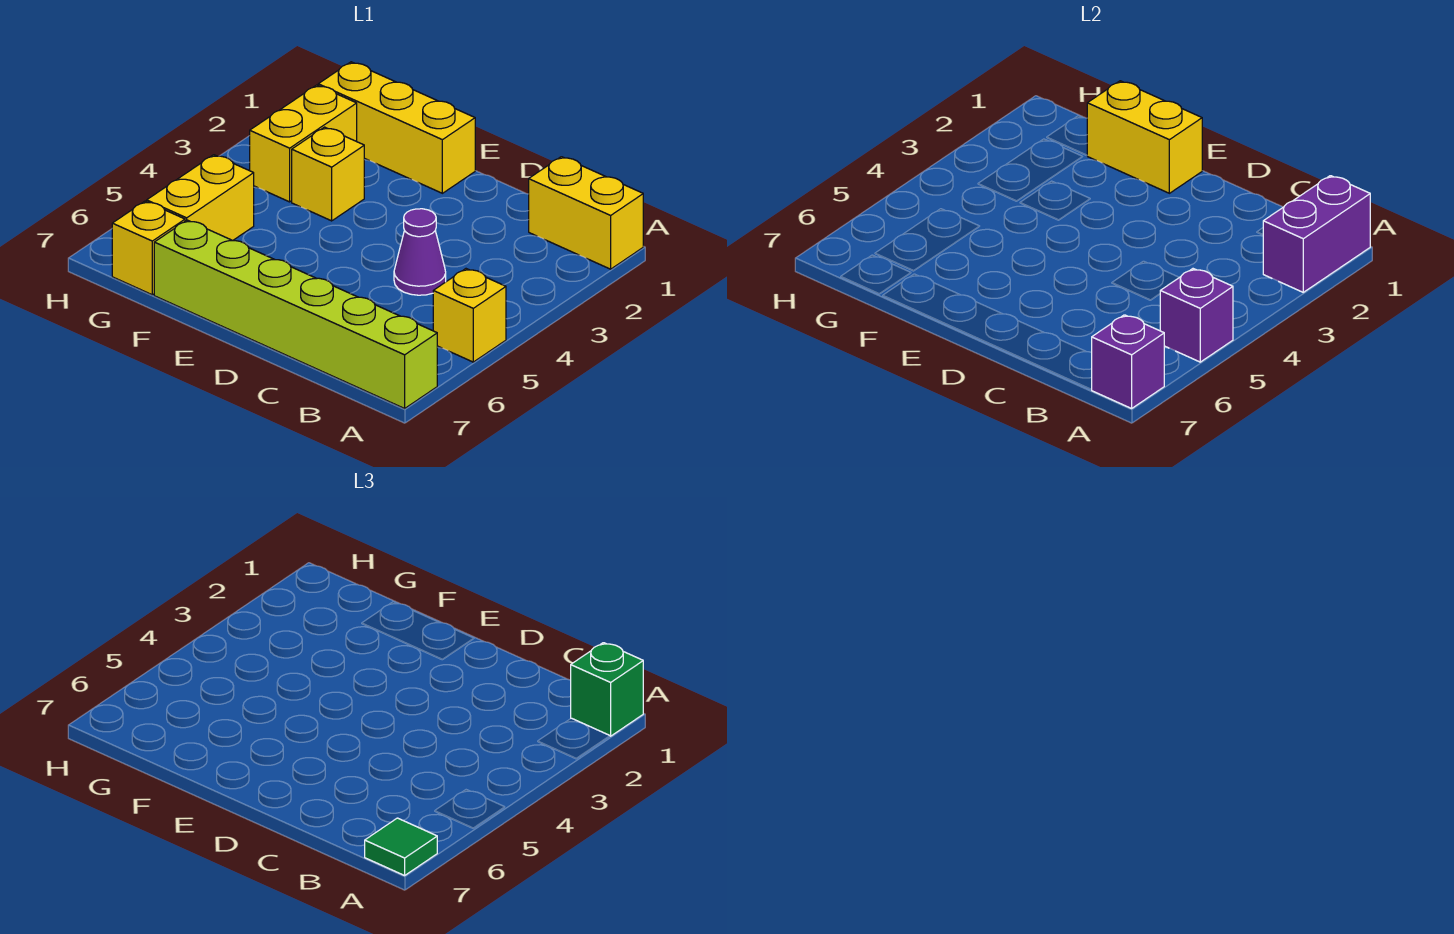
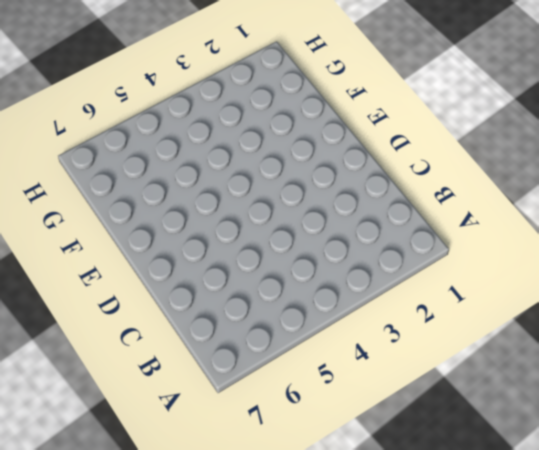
none -> yellow brick A1:B1 level 1
none -> yellow brick A5 level 1
none -> lime brick A7:F7 level 1

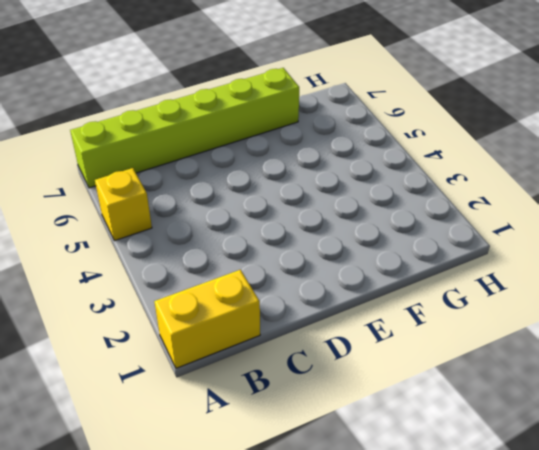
none -> purple cone C4 level 1
none -> yellow brick E1:G1 level 1
none -> yellow brick F3 level 1

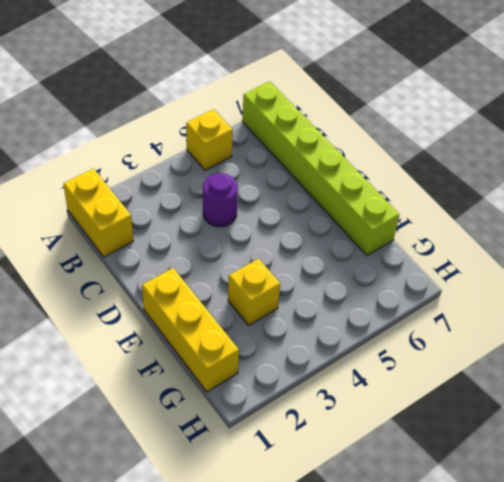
purple round brick C4 level 1 -> purple cone C4 level 1
none -> yellow brick G2:G3 level 1
none -> yellow brick G5:G6 level 1
none -> yellow brick G7 level 1

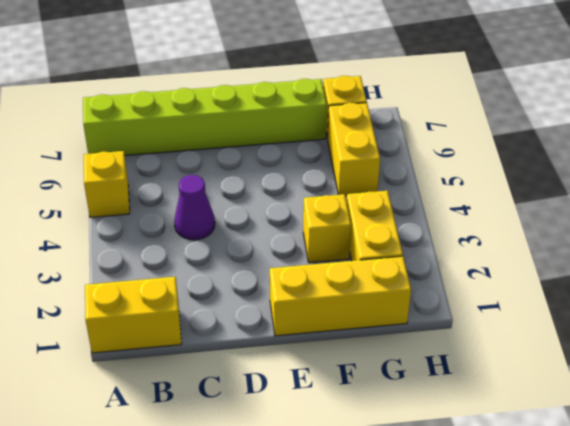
none -> purple brick A1:A2 level 2
none -> purple brick A5 level 2
none -> purple brick A7 level 2

